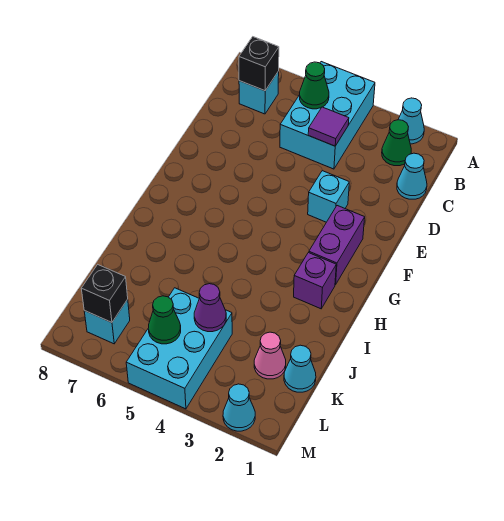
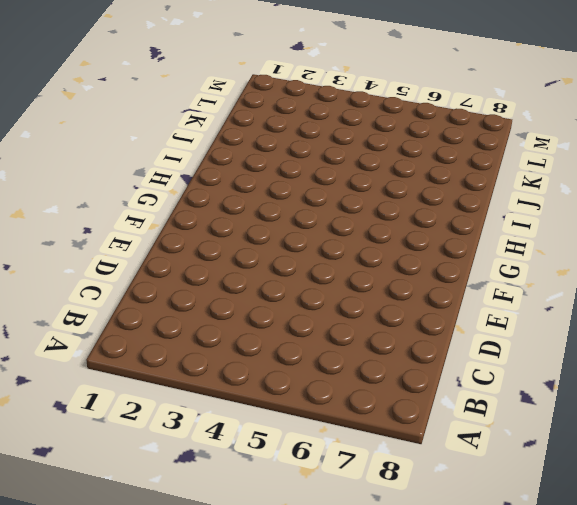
none -> cyan cone A2 level 1
none -> cyan brick A4:C5 level 1
none -> green cone B2 level 1

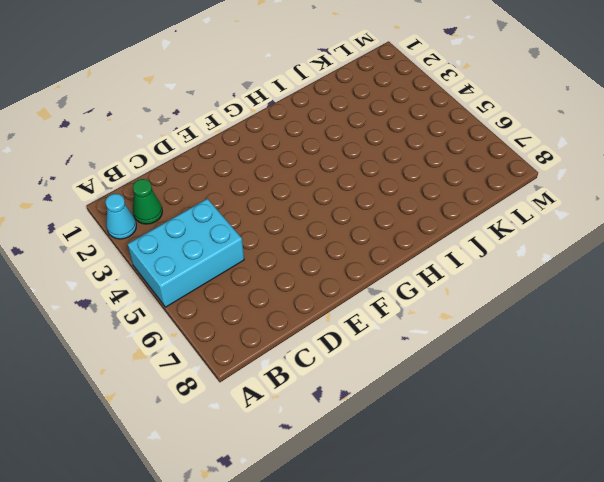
none -> cyan brick B7 level 1
none -> cyan cone C1 level 1
none -> cyan brick E3 level 1

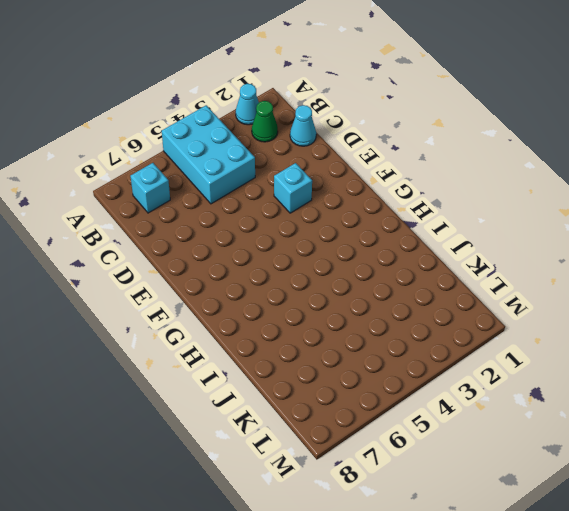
none -> purple brick F2:G2 level 1
none -> purple brick H2 level 1
none -> cyan cone K1 level 1

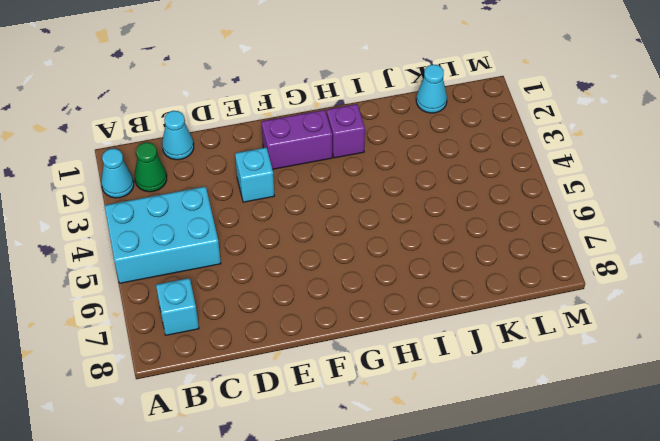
none -> pink cone K2 level 1
none -> cyan brick K4:M5 level 1
none -> cyan brick L7 level 1

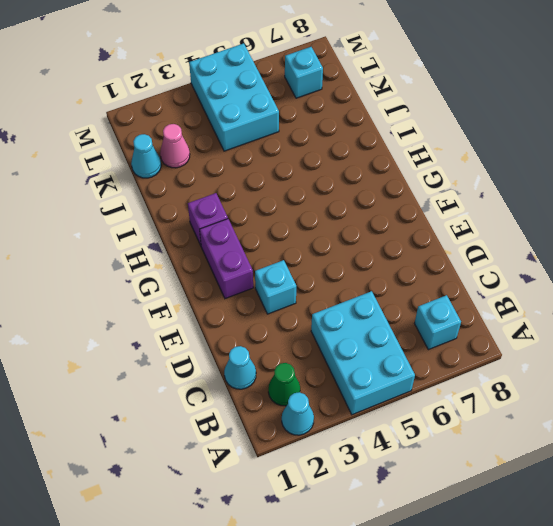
none -> cyan cone M2 level 1
none -> green cone B5 level 2
none -> black brick B7 level 2

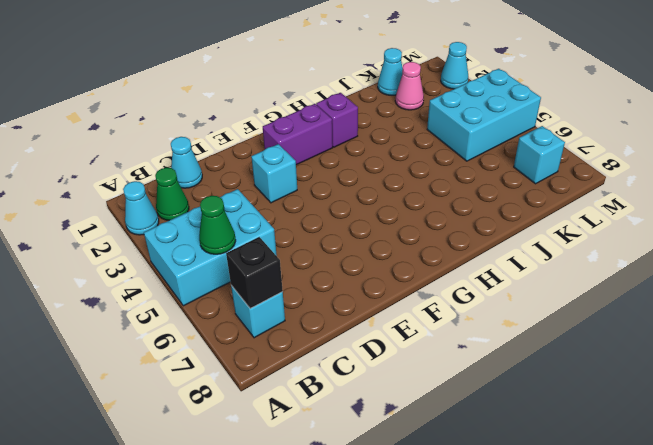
none -> purple tile C4 level 2
none -> purple cone K4 level 2
none -> green cone L5 level 2

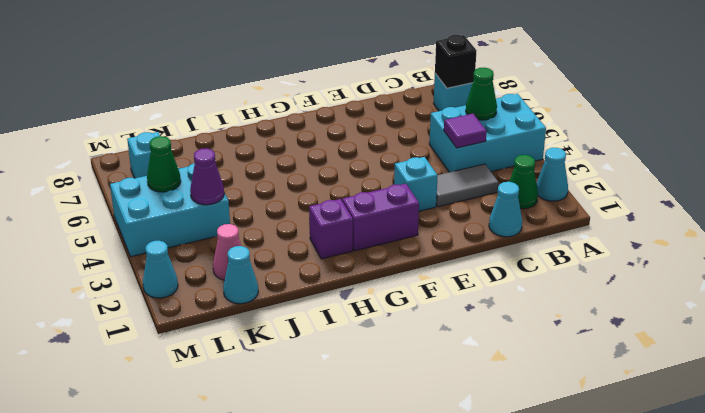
grey tile C3:D3 level 1 -> none
none -> black brick L7 level 2

